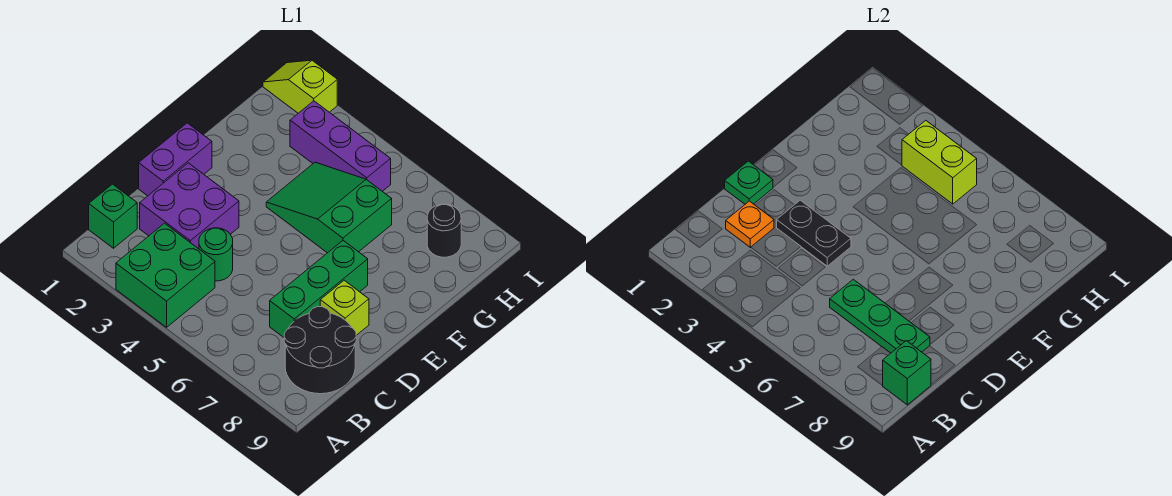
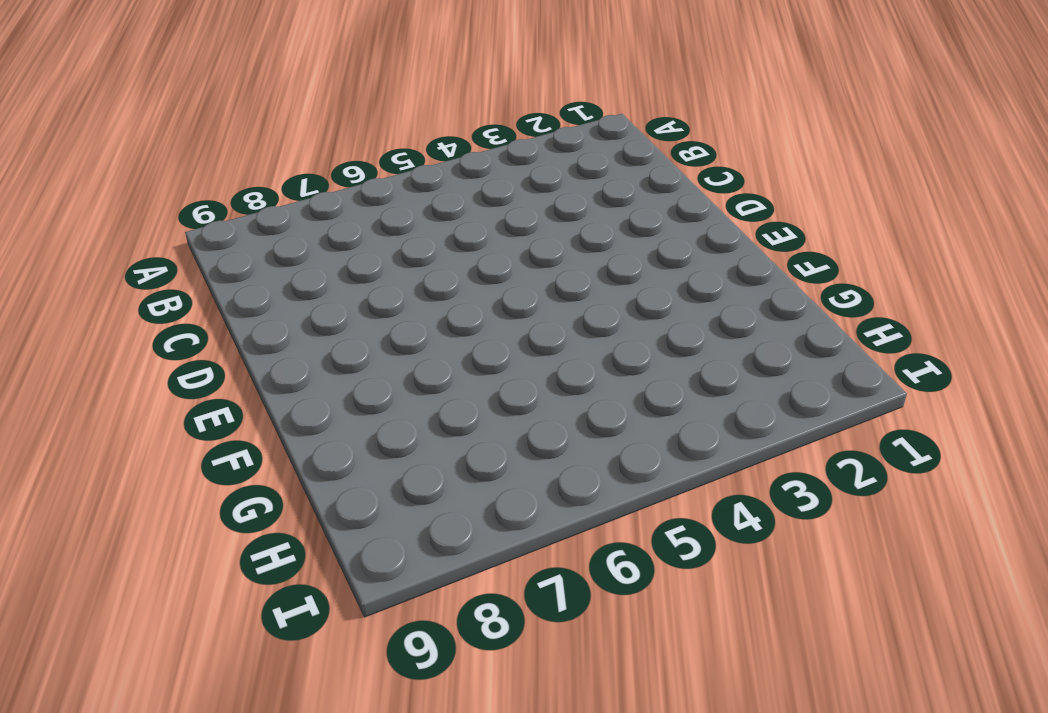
none -> green brick A3:B4 level 1
none -> green brick B1 level 1
none -> black round brick B8:C9 level 1

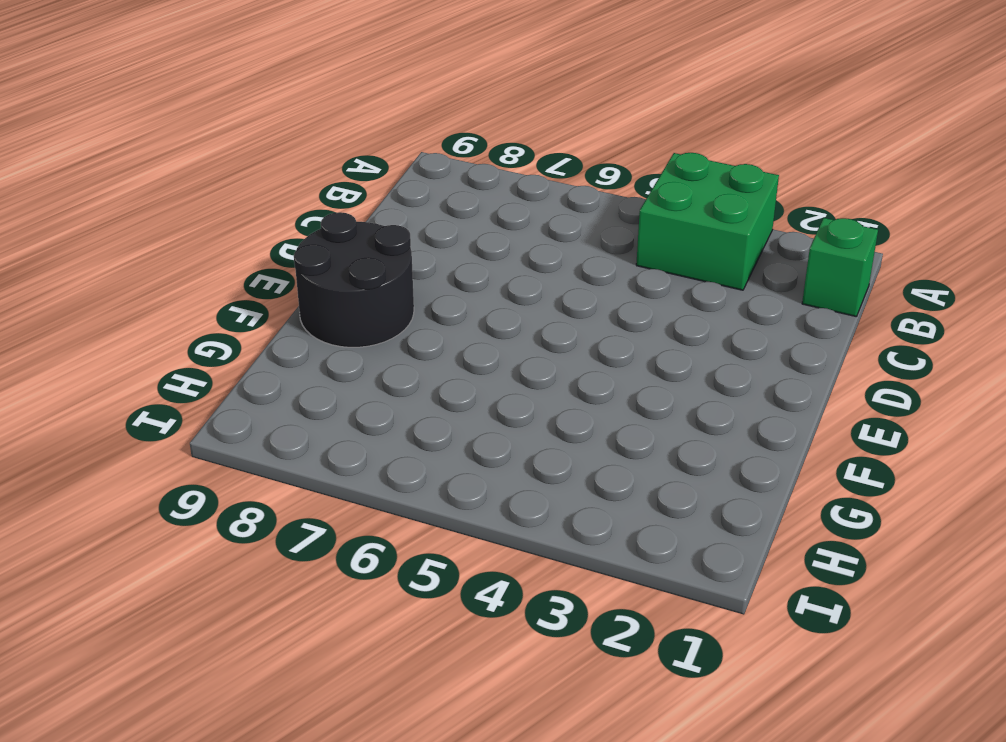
black round brick E8:F9 level 1 -> black round brick B8:C9 level 1
none -> purple brick C2:D3 level 1
none -> green round brick C4 level 1
none -> green brick C7:E7 level 1

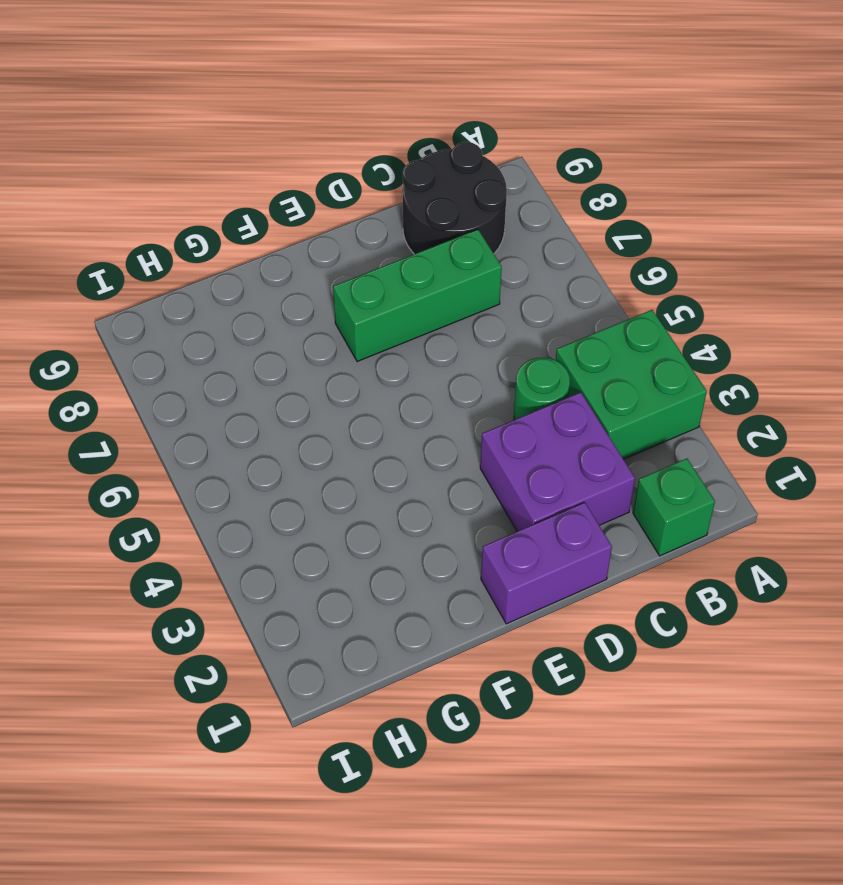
none -> lime brick D8 level 1
none -> green slope F4:G6 level 1 top 6
none -> purple brick H3:H5 level 1

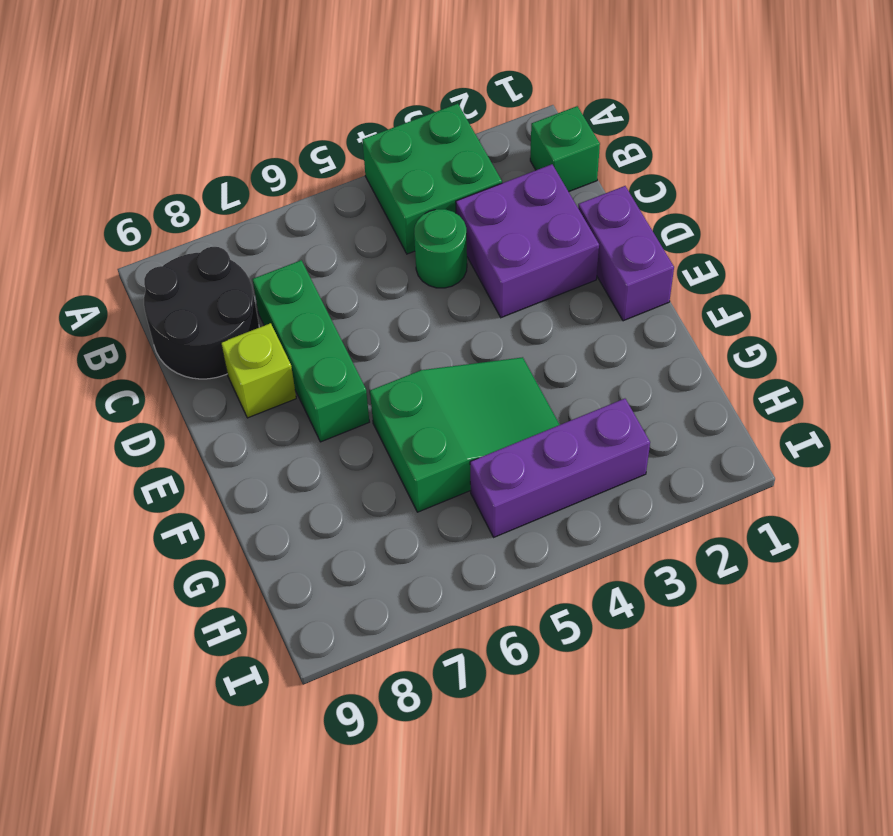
none -> black round brick H8 level 1
none -> lime slope I1:I2 level 1 top 2
none -> green brick B9 level 2

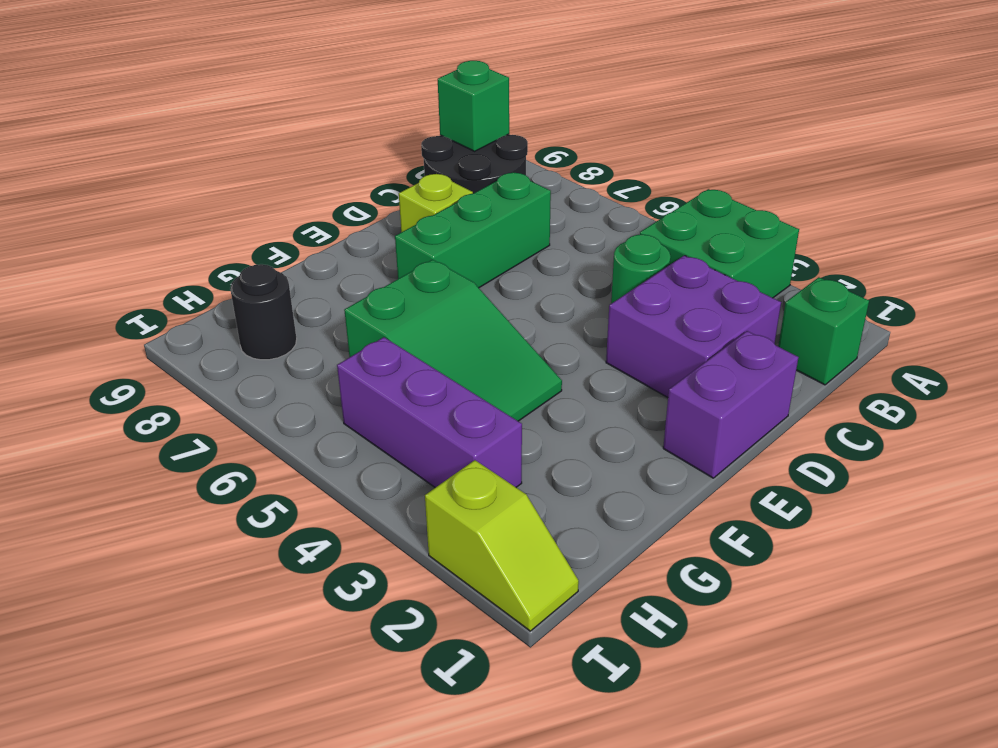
none -> orange plate C2 level 2
none -> green plate C6:C8 level 2
none -> green plate D1 level 2

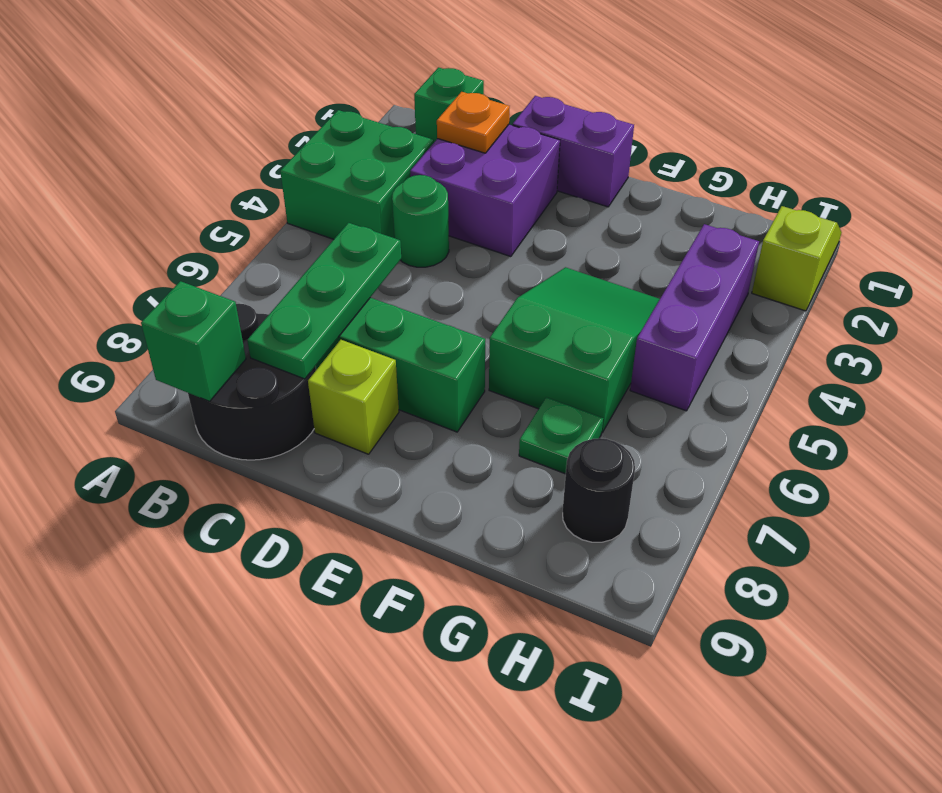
green plate G7 level 1 -> green plate D1 level 2
none -> black plate D3:D4 level 2
none -> lime brick H4:H5 level 2

